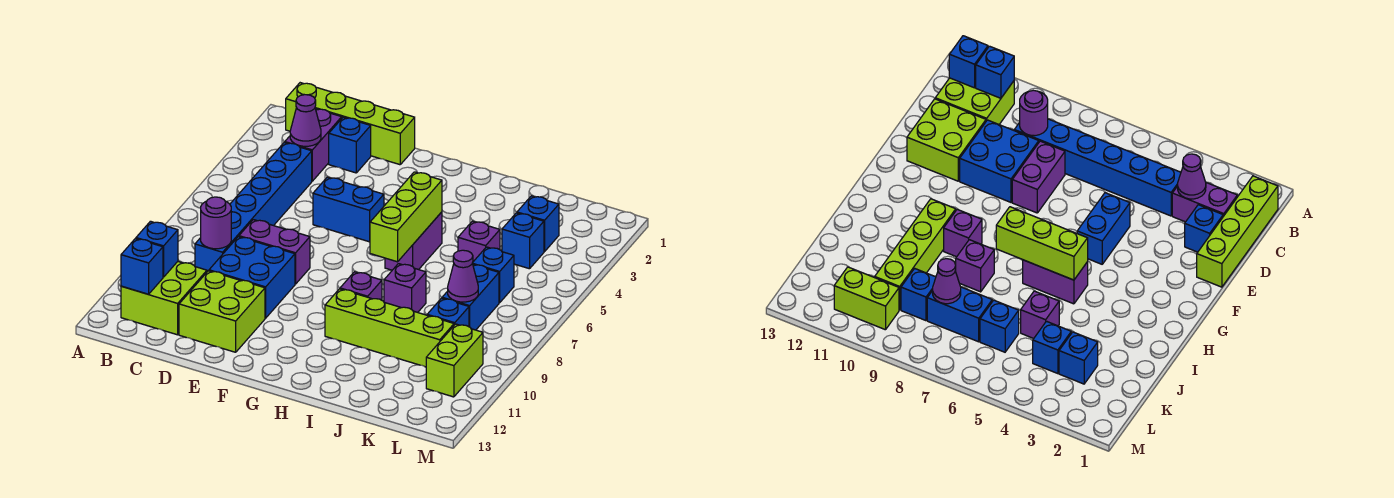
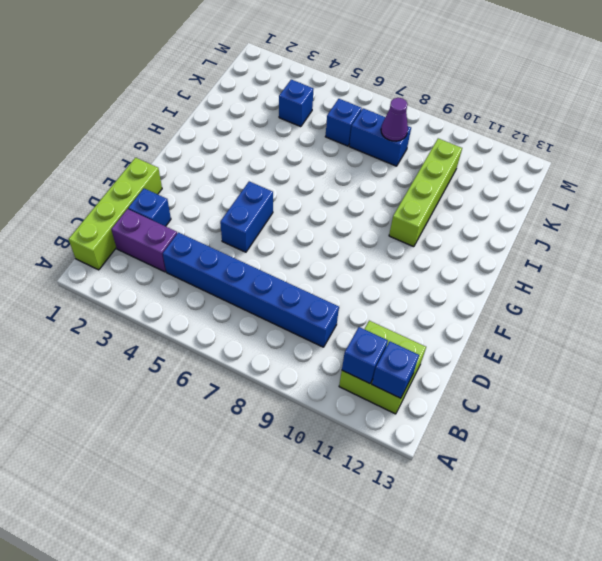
none -> purple brick D8:E8 level 1
none -> blue brick D9:E10 level 1
none -> lime brick D11:E12 level 1

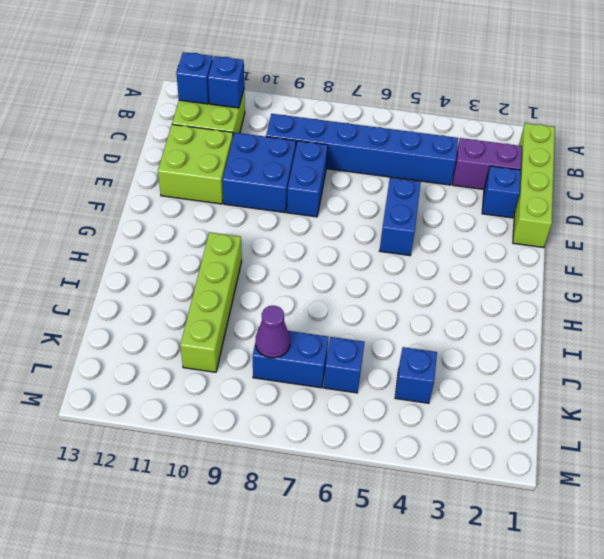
blue brick D8:E8 level 1 -> purple brick D8:E8 level 1
none -> purple brick H5:H6 level 1
none -> purple brick H9 level 1
none -> purple brick I8 level 1

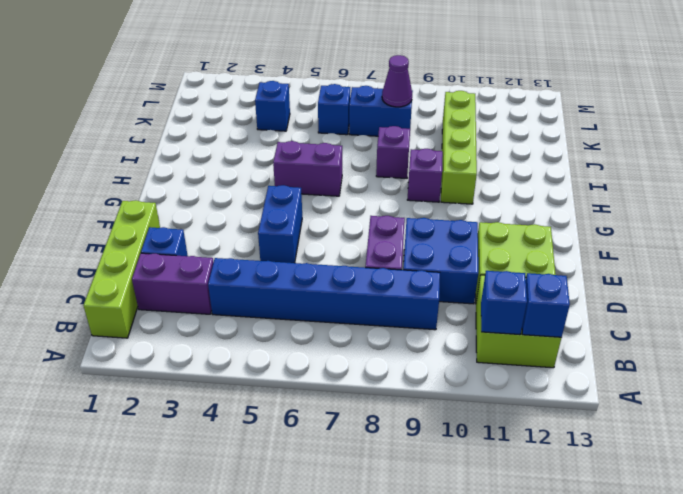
none -> purple brick J5 level 1
none -> blue brick K3 level 1
none -> blue brick K9 level 1

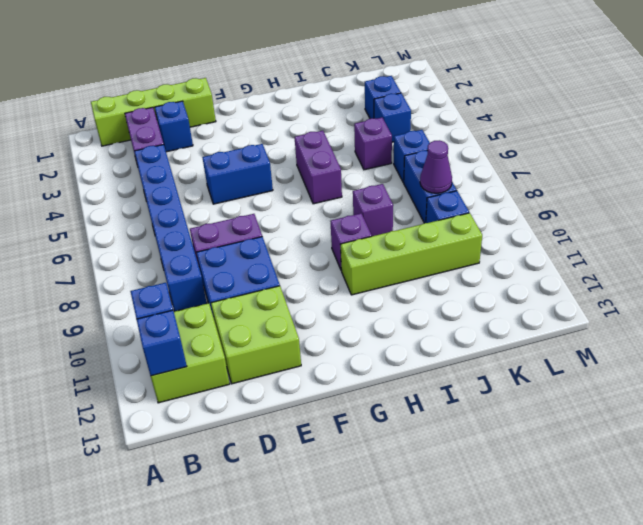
none -> lime brick L10:L11 level 1
none -> purple cone C3 level 2
none -> purple round brick C9 level 2

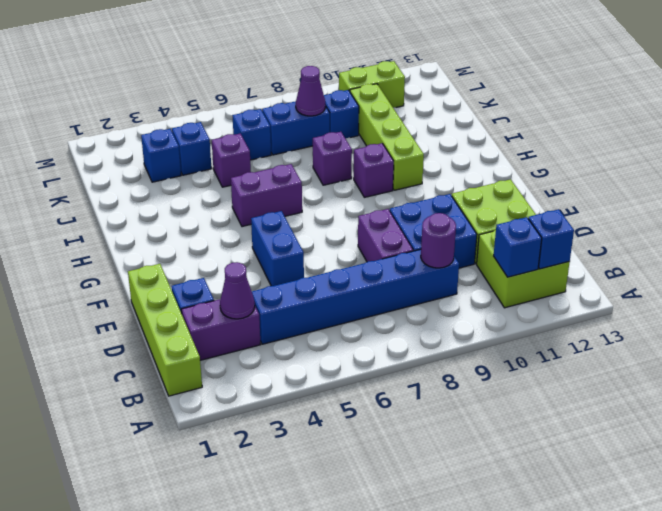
none -> lime brick H5:H7 level 2

